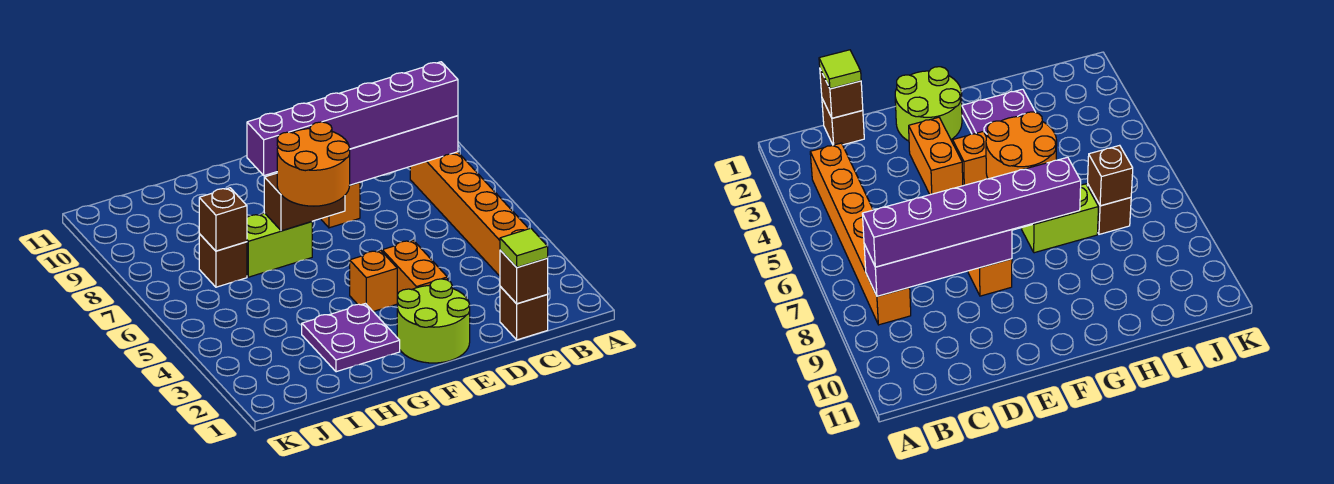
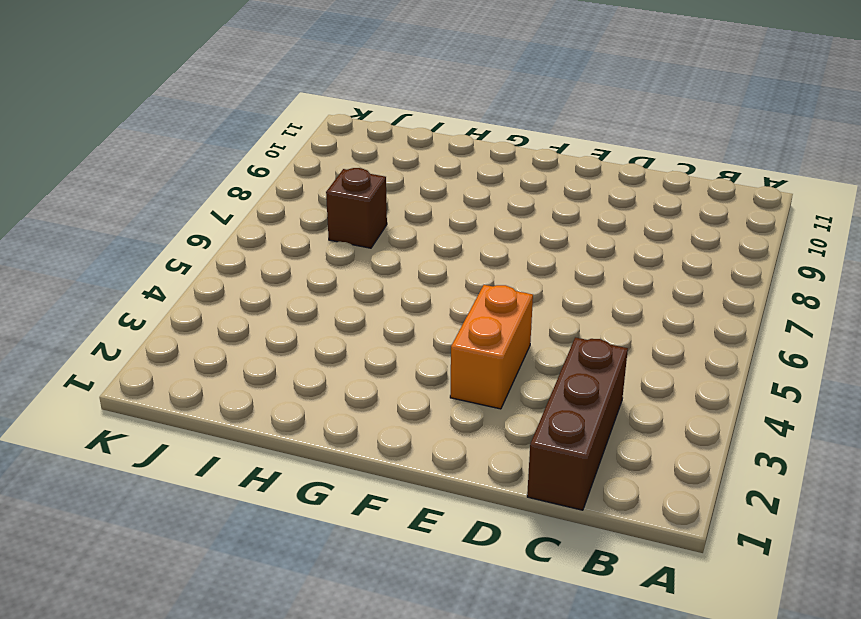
brown brick C1:C3 level 1 -> brown brick C1 level 1
none -> orange brick B3:B8 level 1
none -> lime round brick E1:F2 level 1
none -> orange brick E8 level 1

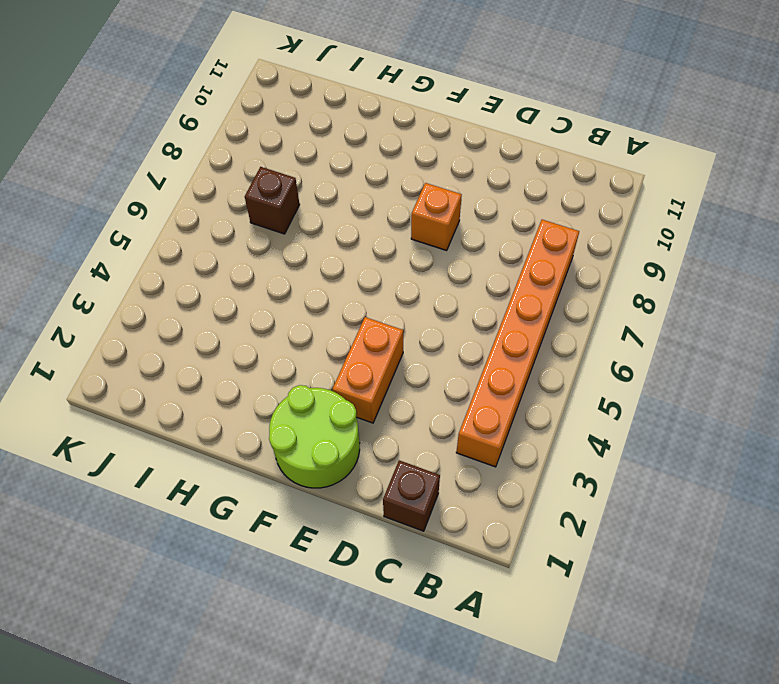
none -> orange brick F4 level 1
none -> purple plate G2:H3 level 1
none -> lime brick G7:H7 level 1

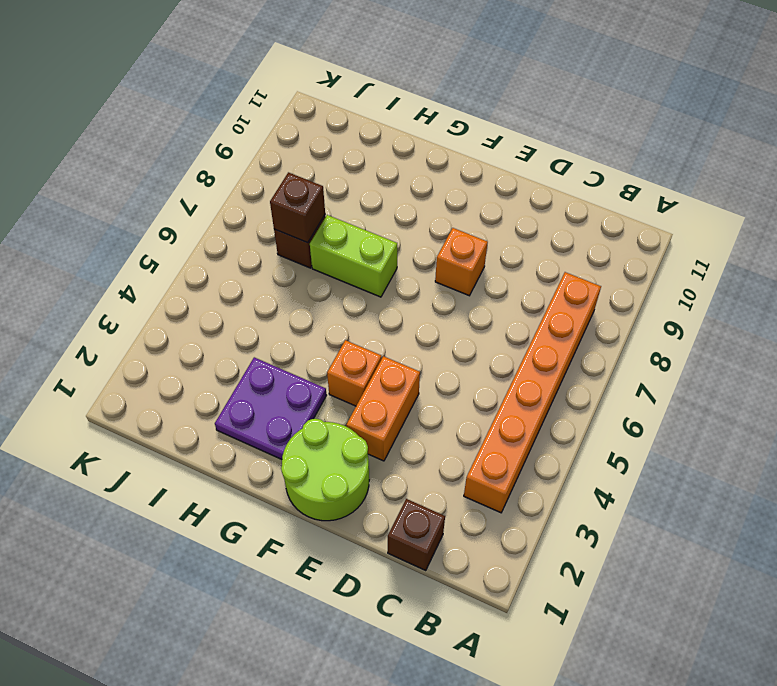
none -> purple brick B8:E8 level 2
none -> brown brick C1 level 2
none -> brown brick F7:G7 level 2

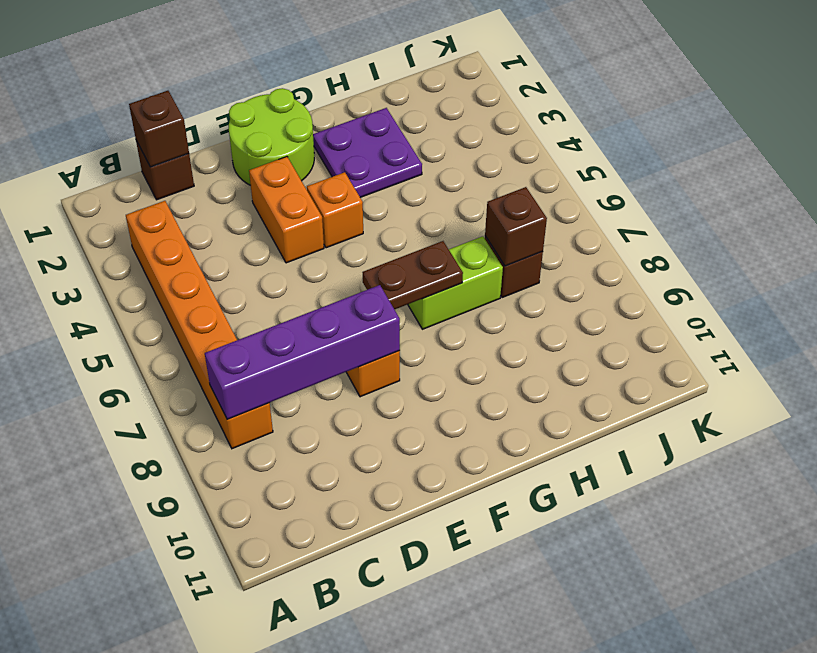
brown plate F7:G7 level 2 -> brown brick F7:G7 level 2
none -> purple brick B8:G8 level 3
none -> lime tile C1 level 3
none -> orange round brick F6:G7 level 3

